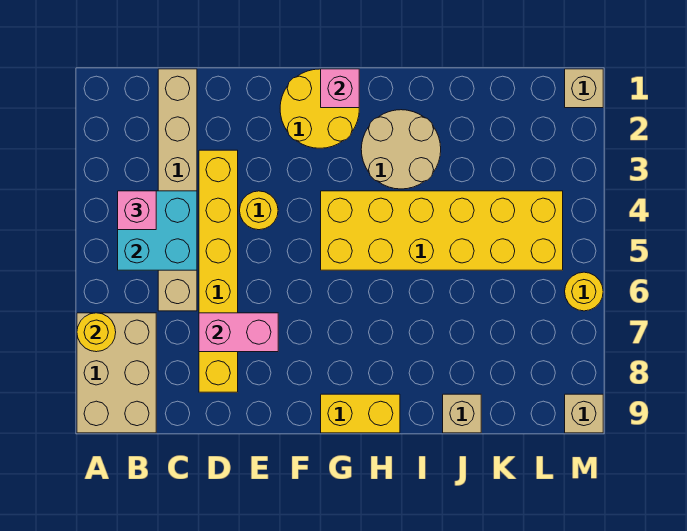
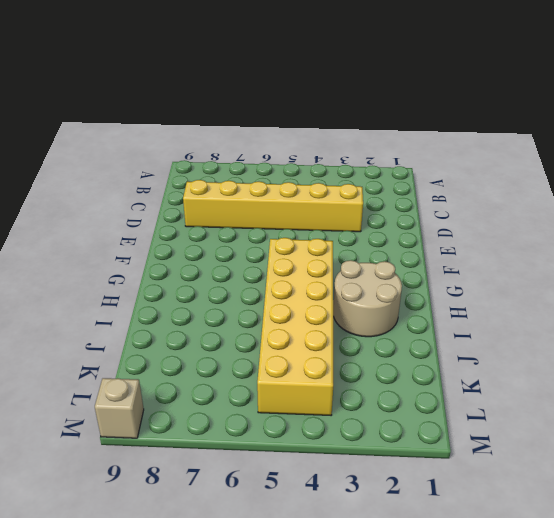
none -> tan brick A7:B9 level 1
none -> tan brick C1:C6 level 1
none -> yellow round brick E4 level 1

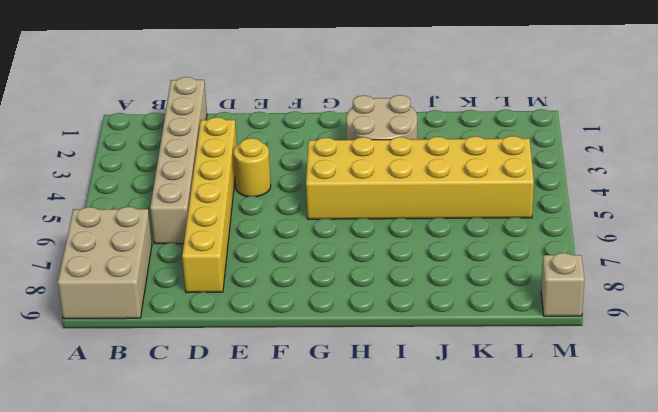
none -> yellow round brick F1:G2 level 1
none -> yellow brick G9:H9 level 1
none -> tan brick J9 level 1

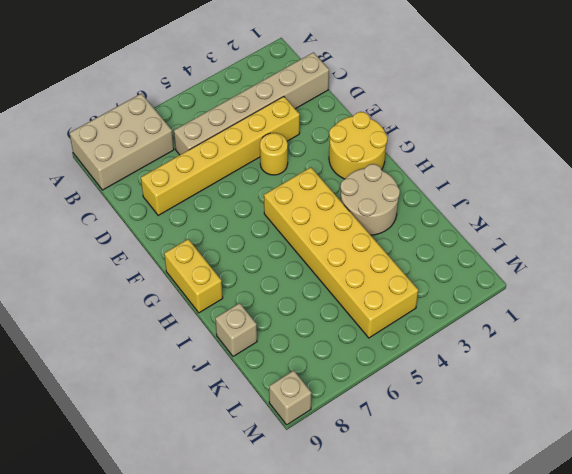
none -> tan brick M1 level 1
none -> yellow round brick M6 level 1
none -> yellow round brick A7 level 2

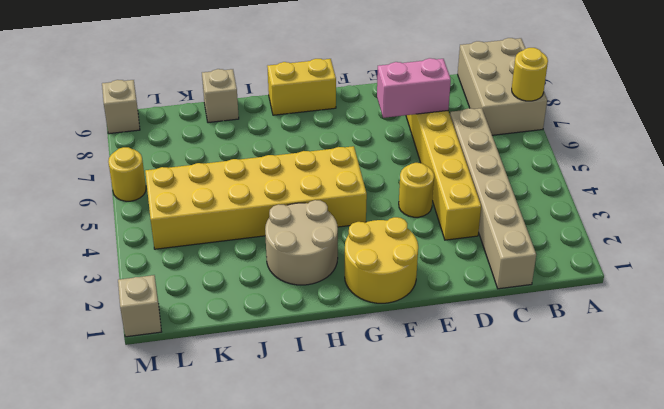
none -> cyan brick B4:C5 level 2
none -> pink brick G1 level 2
none -> pink brick B4 level 3

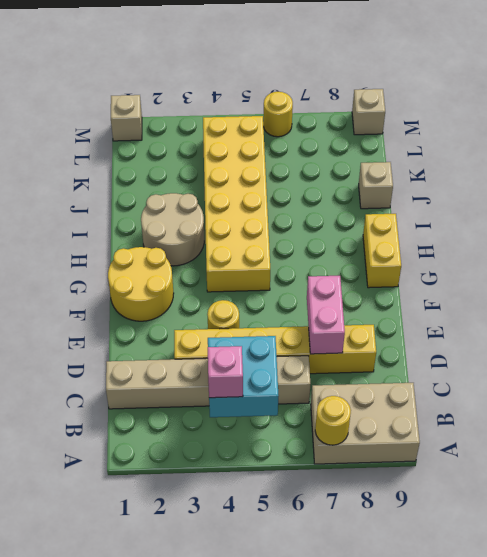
none -> pink brick G1 level 2

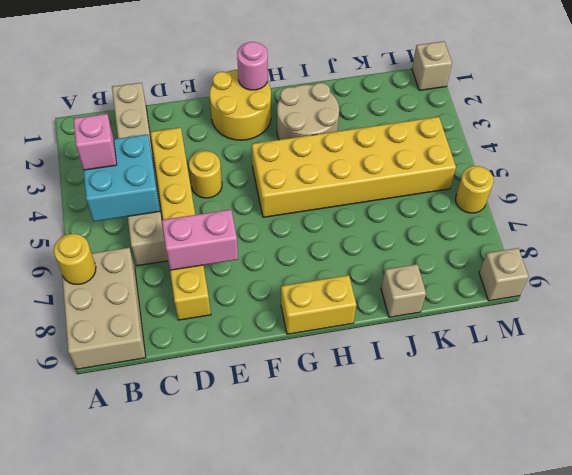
pink round brick G1 level 2 -> pink brick G1 level 2

